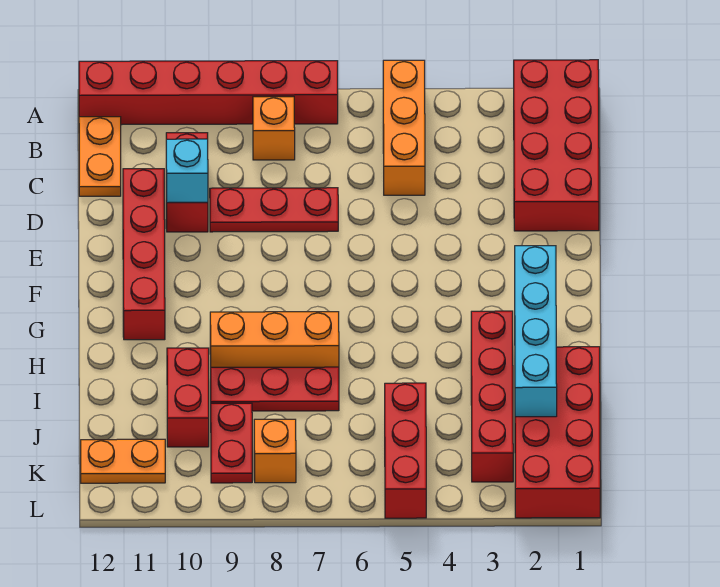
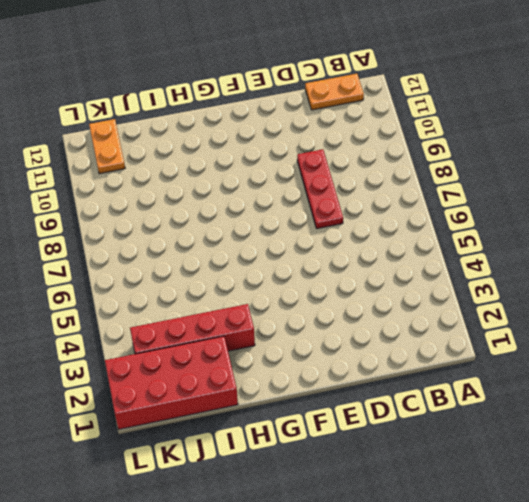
none -> red brick A1:D2 level 1
none -> orange brick A5:C5 level 1
none -> red brick A7:A12 level 1

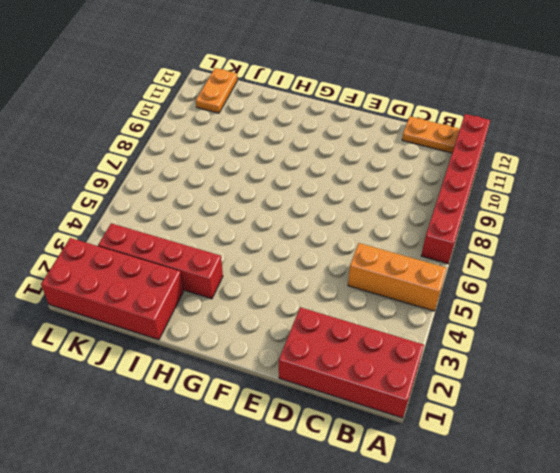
none -> orange brick B8 level 1
none -> red brick C10:D10 level 1
none -> red plate D7:D9 level 1

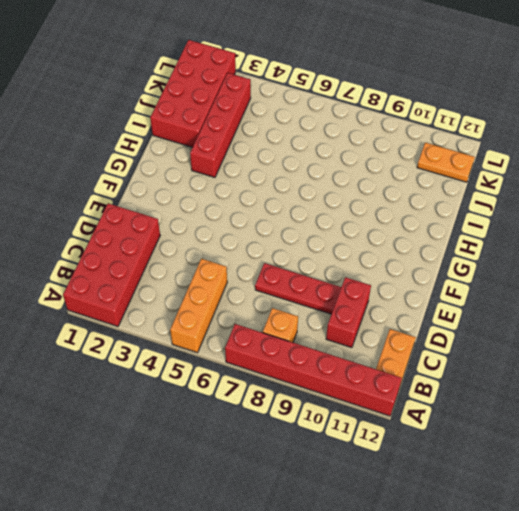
none -> red brick D11:G11 level 1
none -> orange brick H7:H9 level 1
none -> red plate I7:I9 level 1

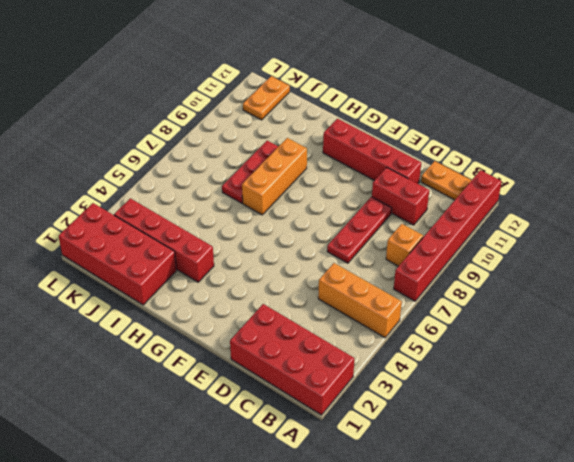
none -> red brick I10:J10 level 1
none -> red brick J5:L5 level 1
none -> red plate J9:K9 level 1

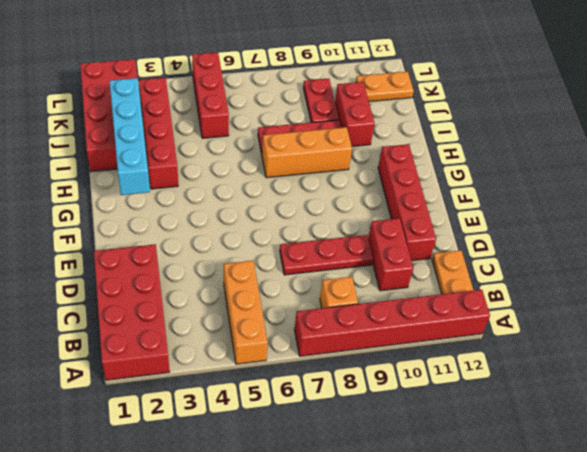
none -> orange brick K8 level 1
none -> cyan brick D10 level 2

